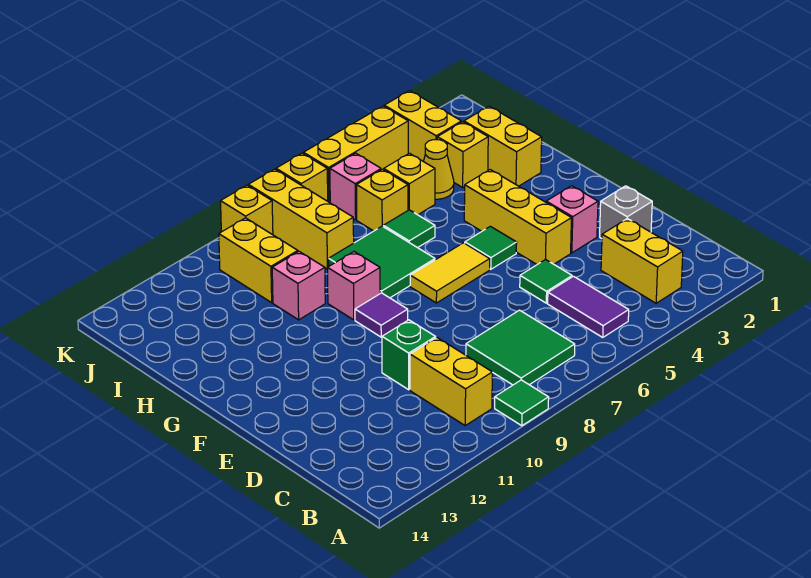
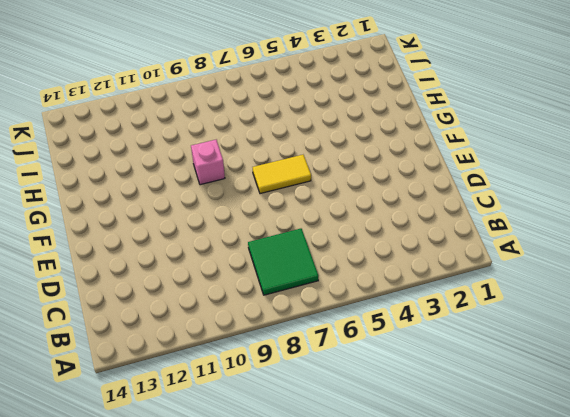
none -> green tile A9 level 1
none -> yellow brick B3:C3 level 1
none -> purple tile B5:C5 level 1

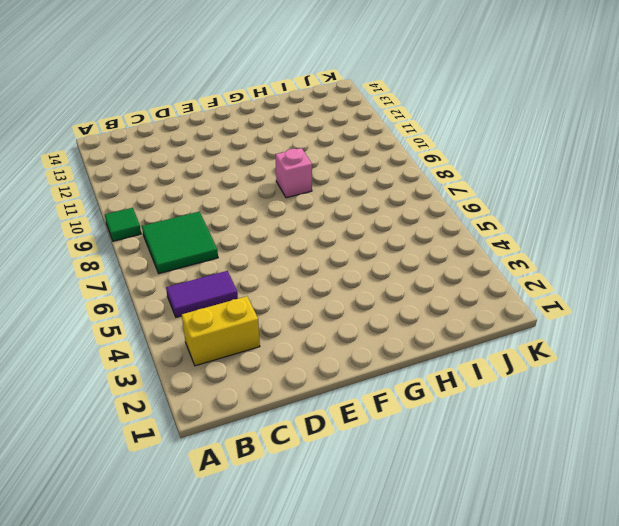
none -> yellow brick B10:C10 level 1
none -> grey brick D2 level 1
none -> green tile D5 level 1

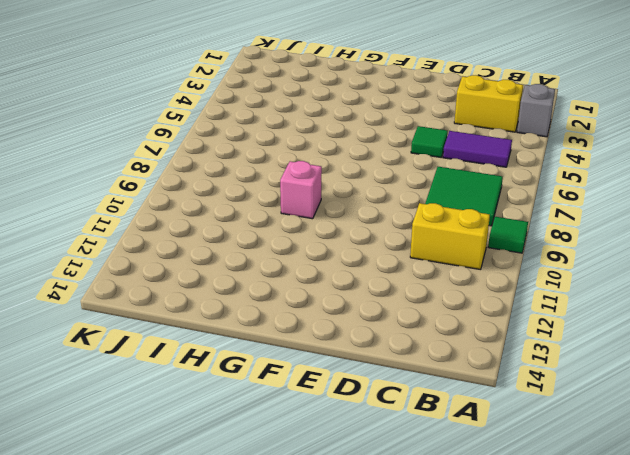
grey brick A3 level 1 -> grey brick D2 level 1
none -> green brick D10 level 1
none -> pink brick E3 level 1
none -> yellow brick E4:G4 level 1

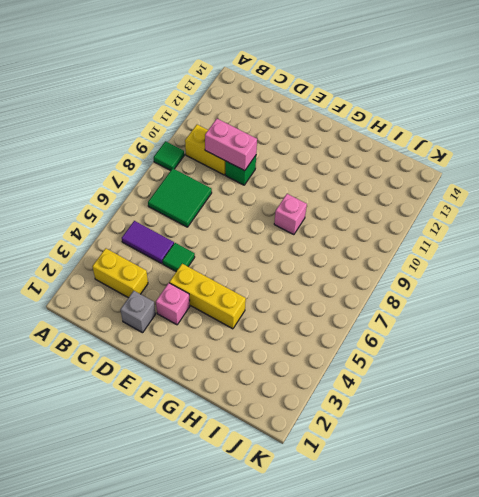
pink brick C10:D10 level 2 -> none
none -> green tile F5 level 1
none -> yellow tile F6:F7 level 1
none -> purple tile F9 level 1

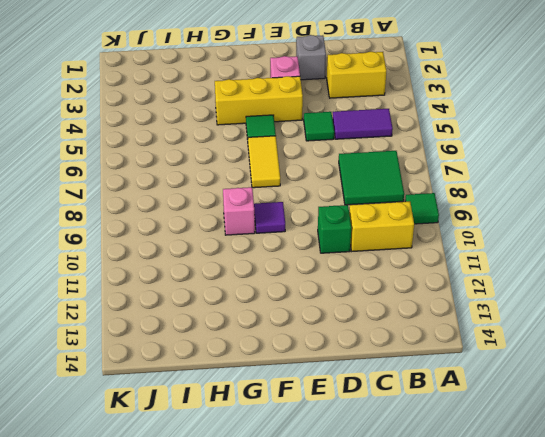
none -> green tile G7:H8 level 1
none -> yellow brick H2:I2 level 1
none -> green tile H6 level 1

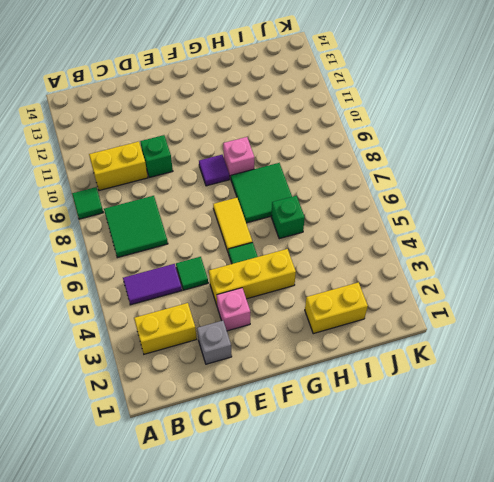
green brick H6 level 1 -> green tile H6 level 1
none -> pink brick H10 level 1
none -> yellow brick I3 level 1
none -> yellow cone I4 level 1

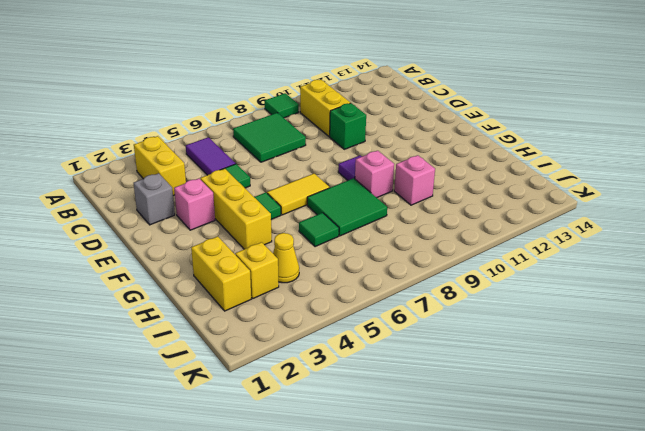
none -> yellow brick I5 level 1
none -> yellow brick I6 level 1
none -> yellow brick I8:K8 level 1

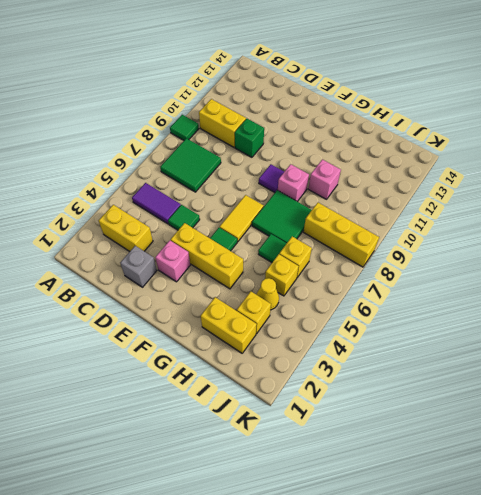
none -> yellow brick I10:J10 level 1
none -> yellow brick J3:K3 level 1
none -> pink brick J6 level 1

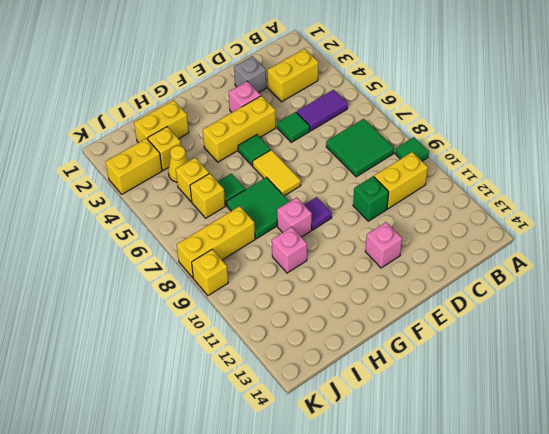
pink brick E12 level 1 -> pink brick J6 level 1
none -> yellow brick I10:J10 level 1
none -> yellow brick K4:K6 level 1
none -> yellow brick K7 level 1

